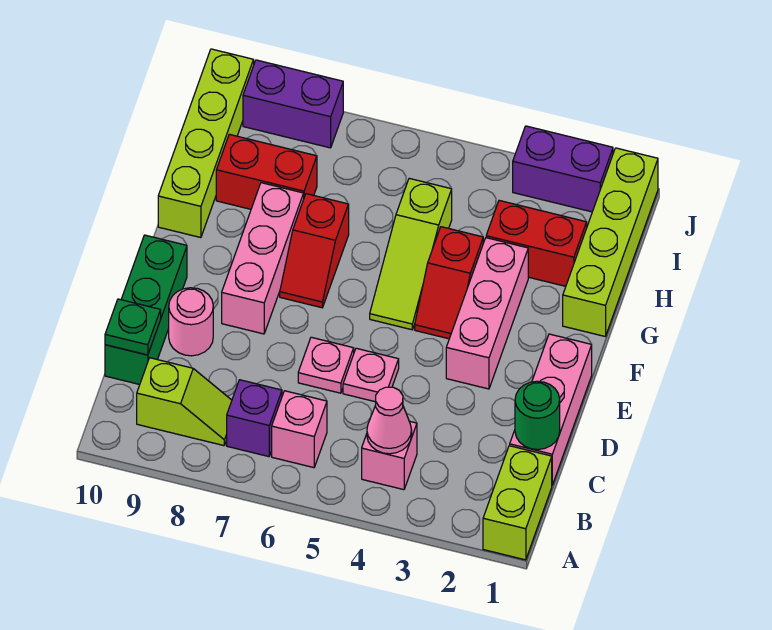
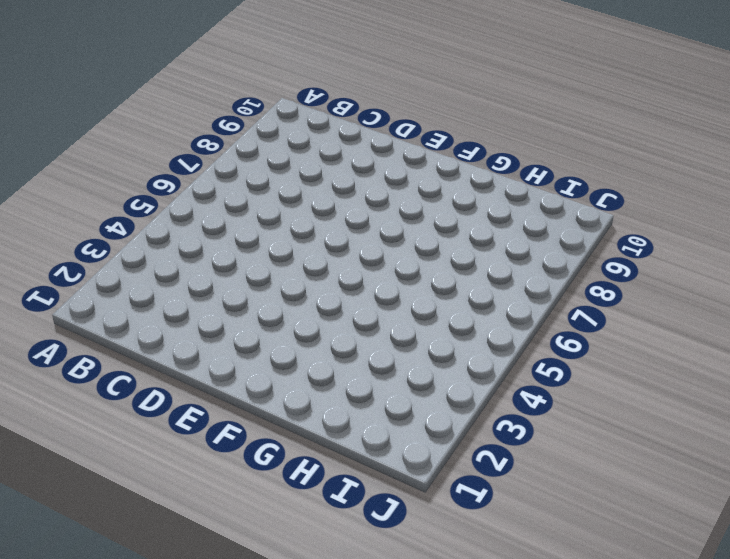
none -> lime brick A1:B1 level 1
none -> pink brick B4 level 1
none -> pink brick B6 level 1

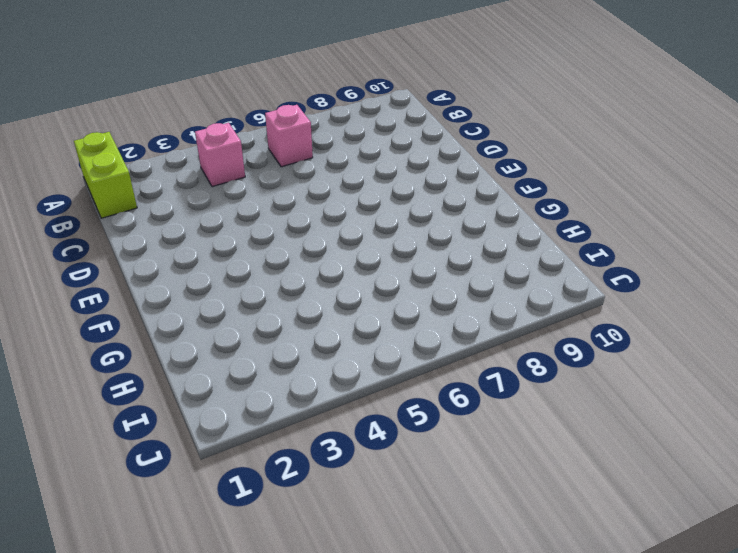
none -> purple brick B7 level 1
none -> lime slope B8:B9 level 1 top 9
none -> pink brick C1:E1 level 1

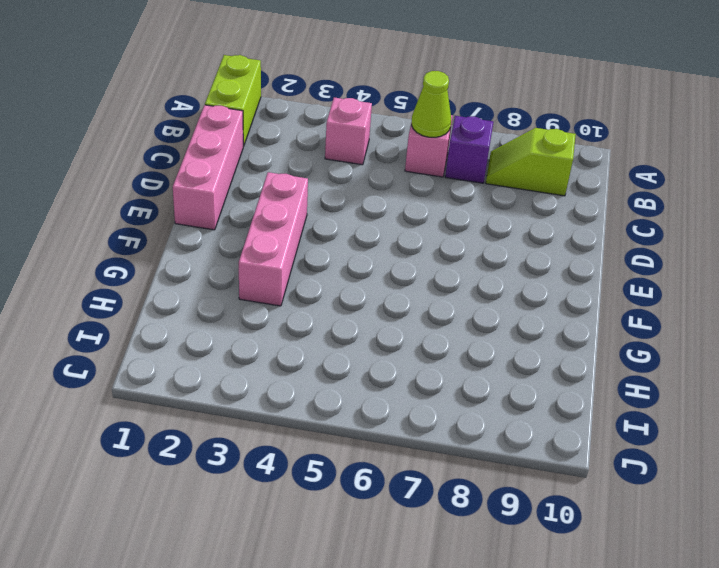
lime cone B6 level 2 -> none
none -> green brick C10:E10 level 1
none -> pink plate D5 level 1
none -> pink plate D6 level 1

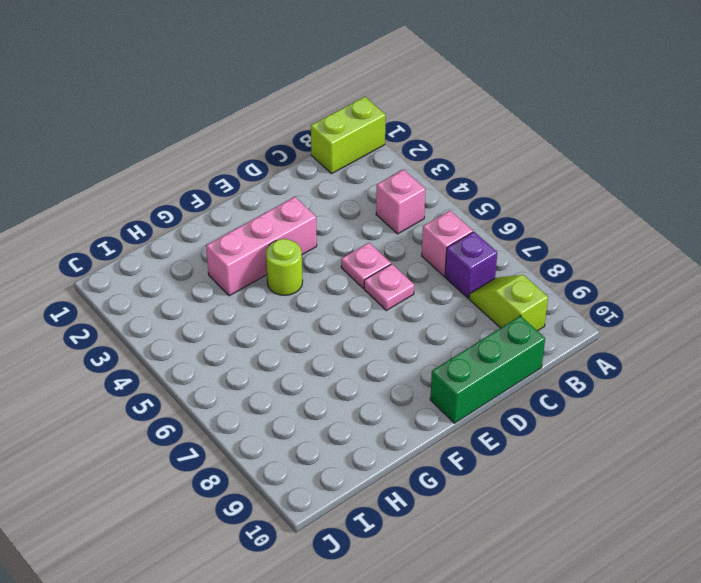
lime round brick F4 level 1 -> red slope F4:G4 level 1 top G
none -> pink brick C1:E1 level 1
none -> pink round brick D9 level 1
none -> pink brick E8:G8 level 1

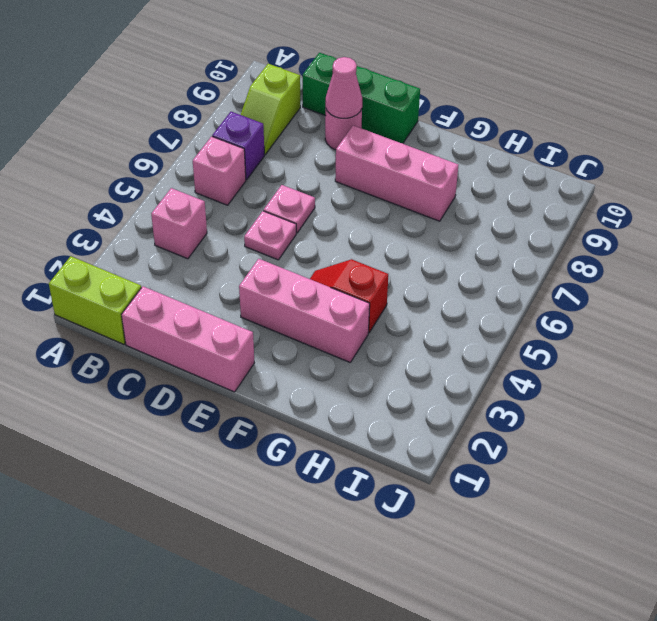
pink cone D9 level 2 -> pink cone B4 level 2
none -> lime slope F5:H5 level 1 top H
none -> red slope F7:G7 level 1 top G
none -> lime brick G1:J1 level 1

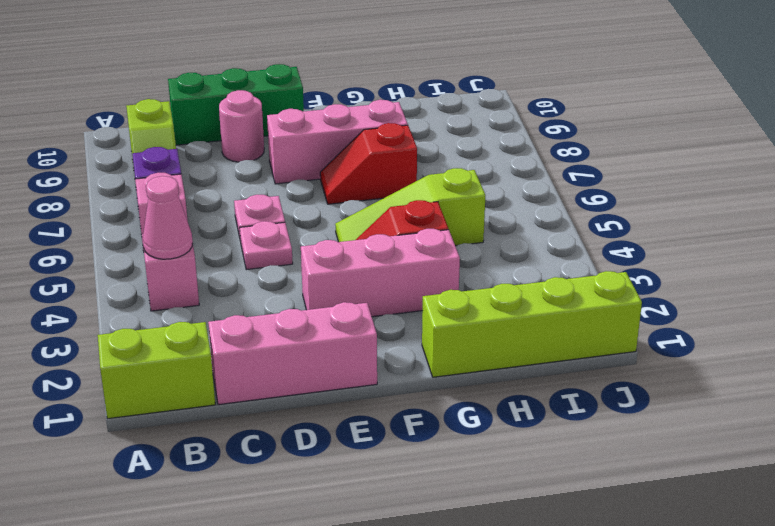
none -> lime brick G10:J10 level 1
none -> red brick H2:H3 level 1
none -> red brick H8:H9 level 1

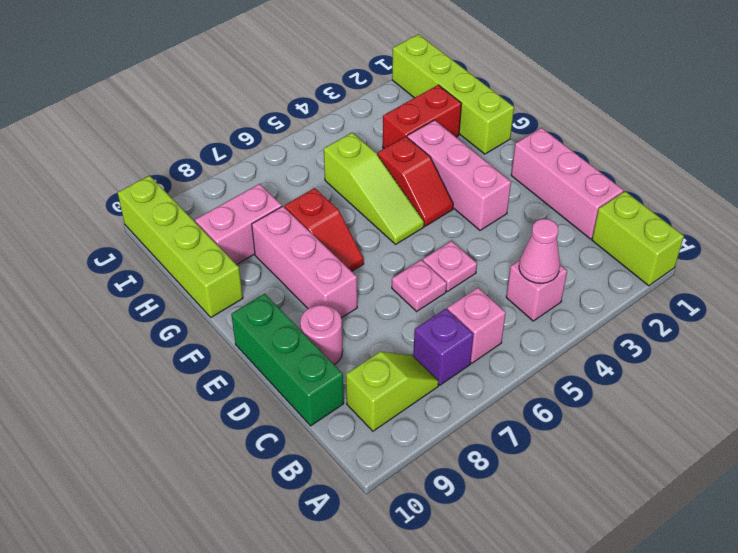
pink brick H8:H9 level 1 -> red brick H8:H9 level 1
none -> purple brick J2:J3 level 1
none -> purple brick J8:J9 level 1
none -> green round brick C1 level 2

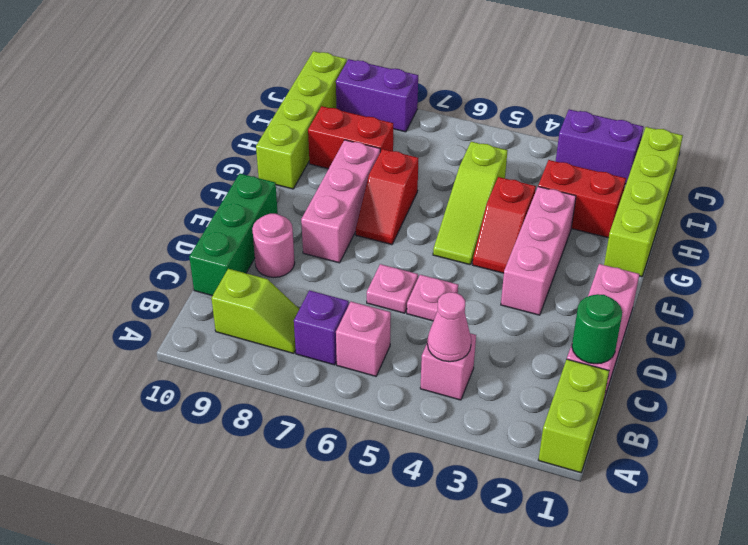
none -> green plate C10 level 2

